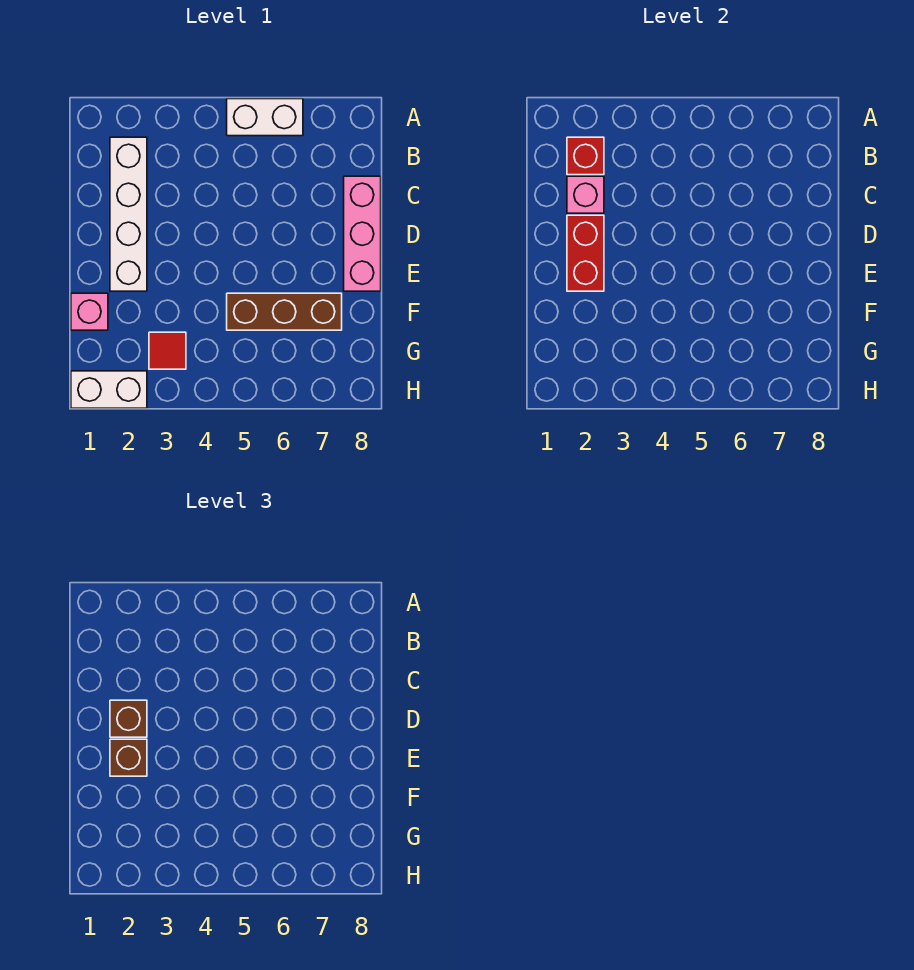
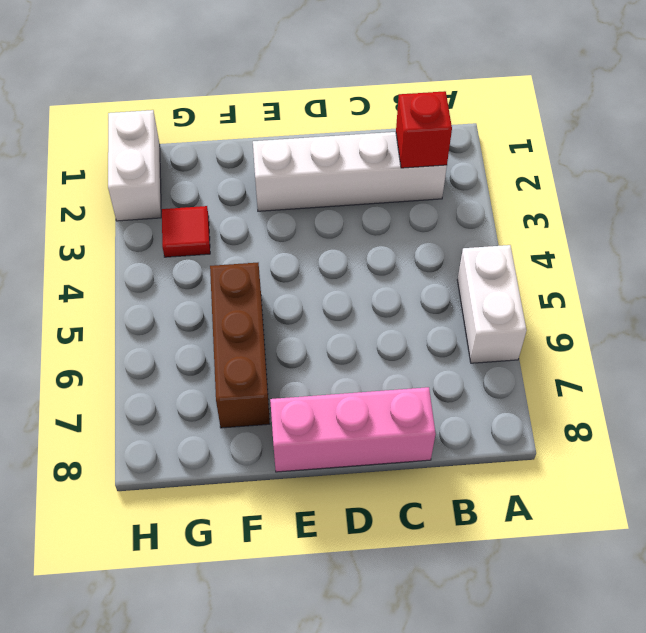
none -> pink brick F1 level 1
none -> pink brick C2 level 2
none -> red brick D2:E2 level 2

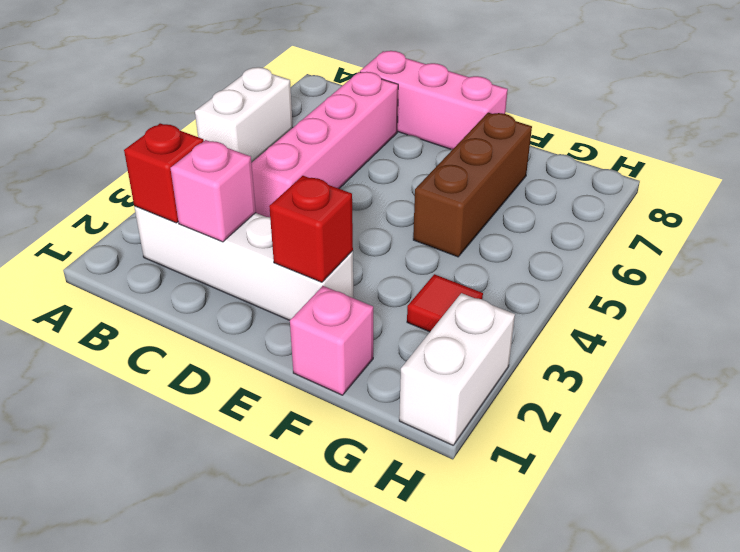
pink brick C4:C7 level 1 -> none
red brick E2 level 2 -> red brick D2:E2 level 2
none -> brown brick D2 level 3
none -> brown brick E2 level 3

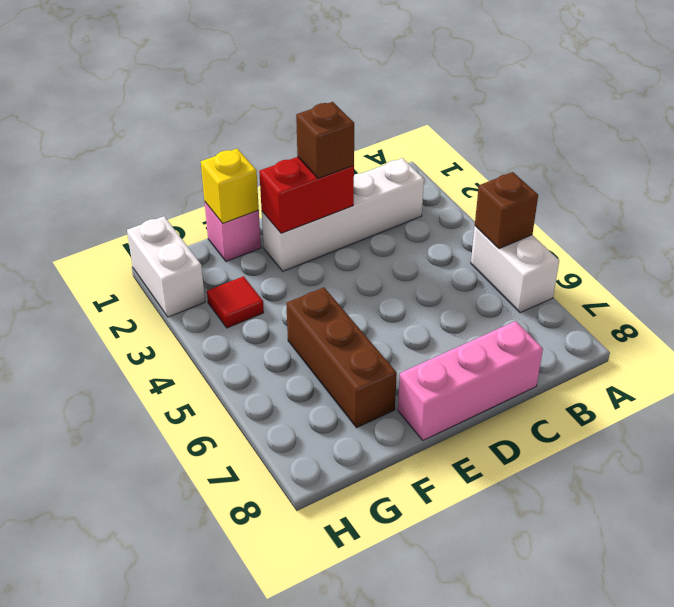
brown brick A5 level 2 -> brown brick E2 level 3
yellow brick F1 level 2 -> none
none -> red brick B2 level 2
none -> pink brick C2 level 2

